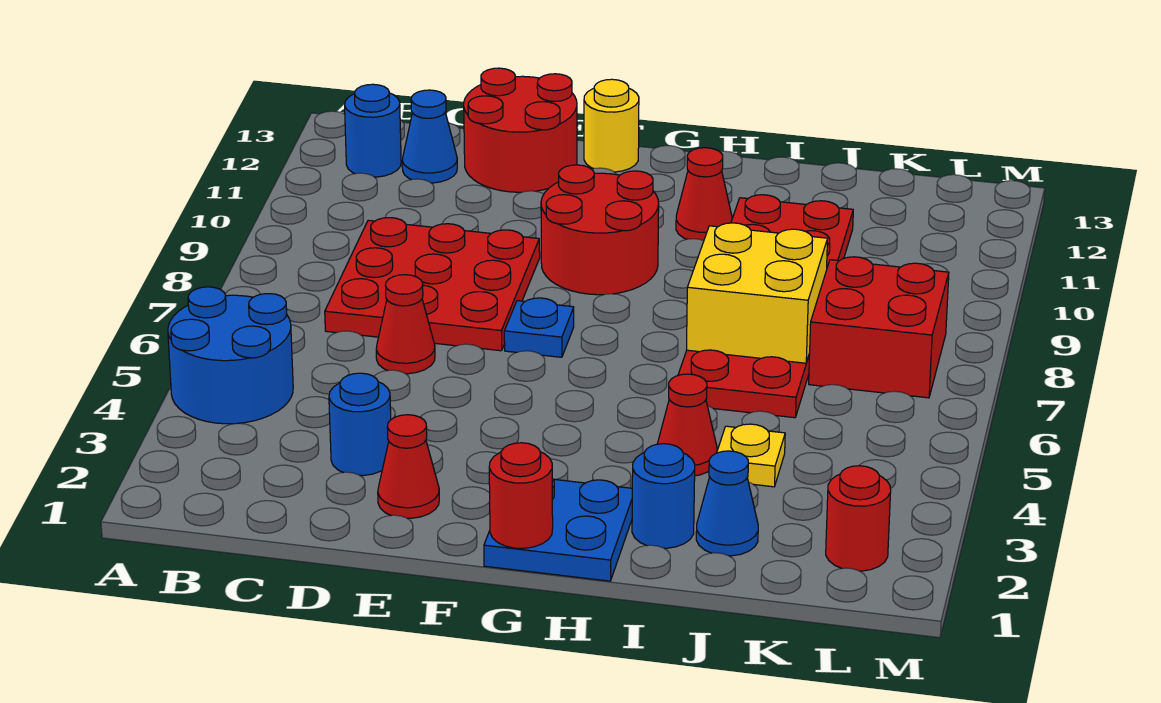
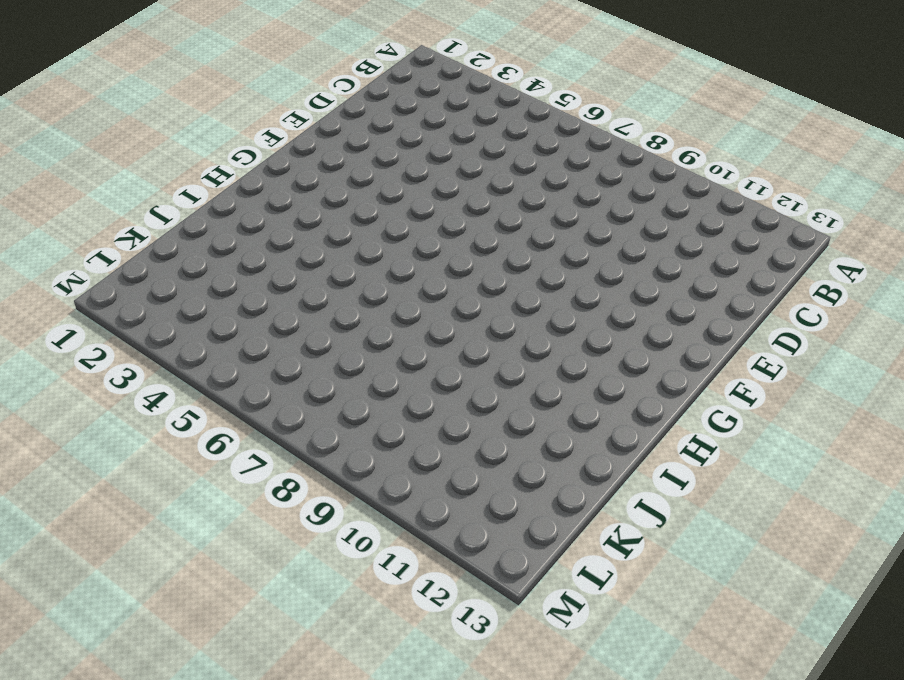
none -> blue round brick A4:B5 level 1
none -> blue round brick B12 level 1
none -> red plate C7:E9 level 1

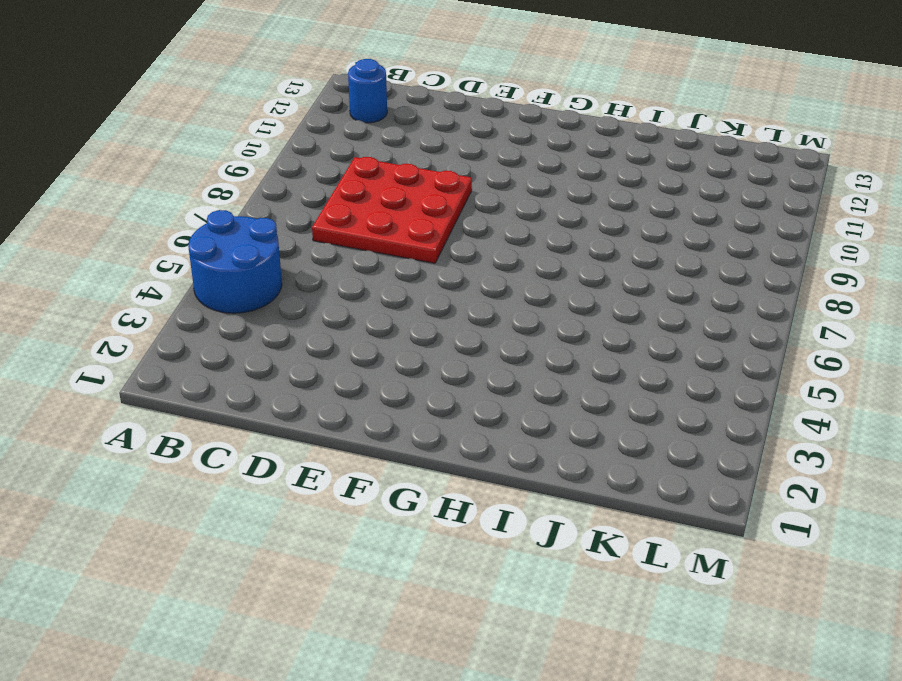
none -> blue cone C12 level 1
none -> blue round brick D3 level 1
none -> red cone D6 level 1

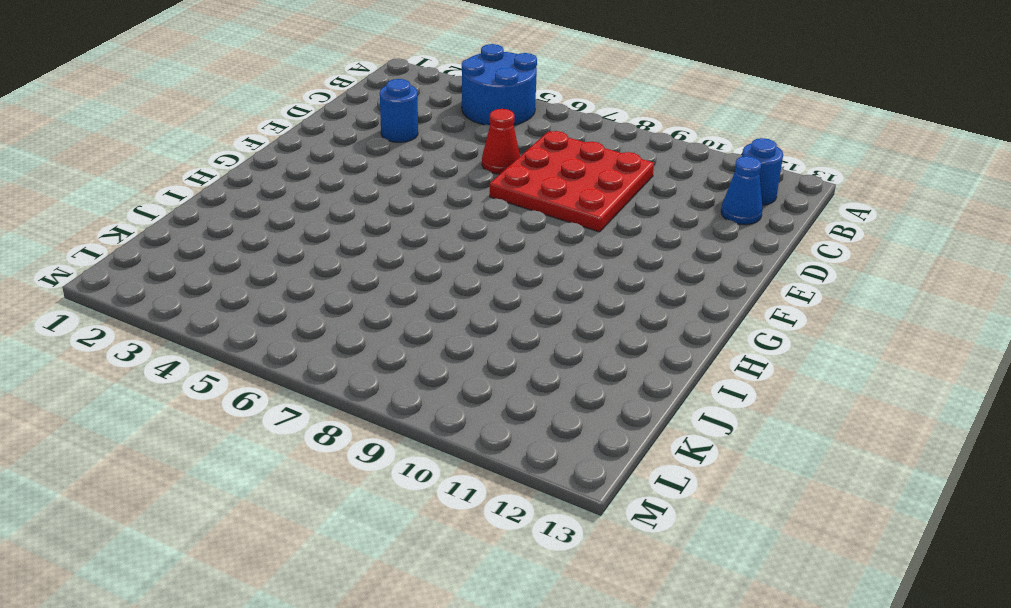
none -> red round brick D12:E13 level 1
none -> red cone E2 level 1
none -> blue plate F7 level 1

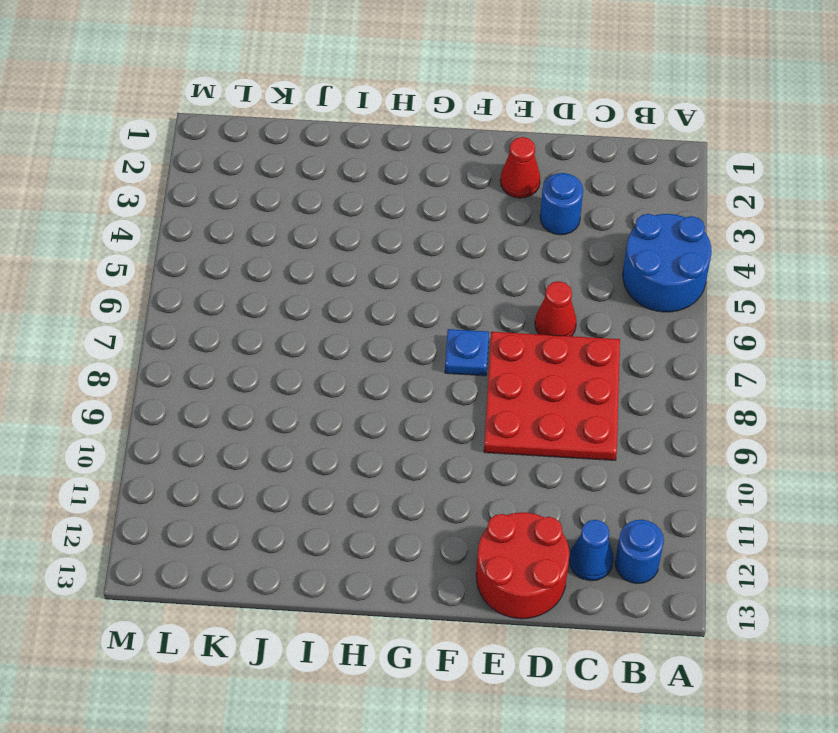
none -> red round brick F9:G10 level 1
none -> yellow round brick F13 level 1
none -> blue plate G1:H2 level 1

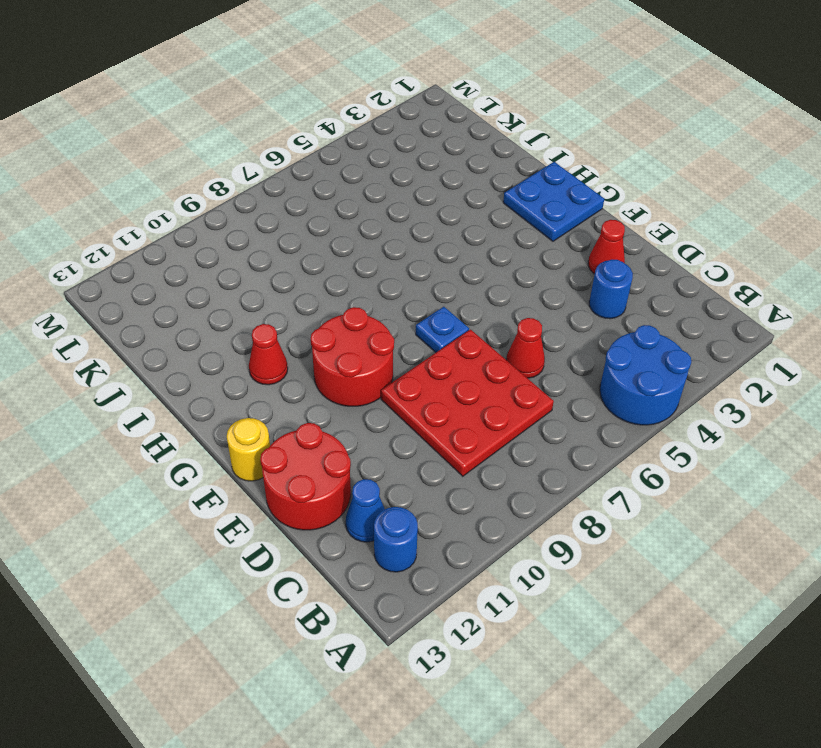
none -> blue round brick I2 level 1
none -> red cone I4 level 1
none -> red plate I6:J11 level 1

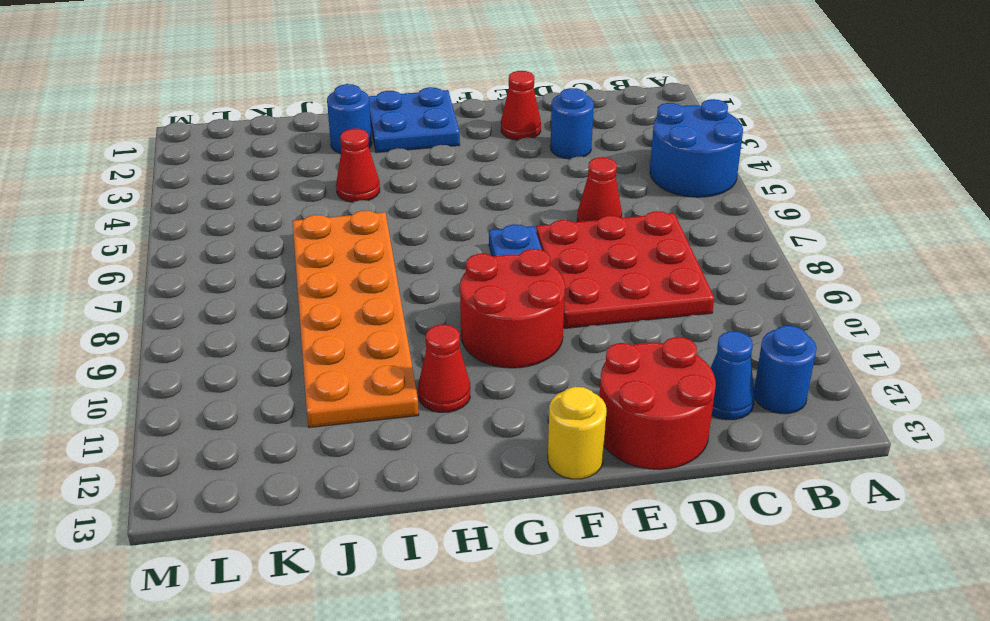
orange plate I6:J11 level 1 -> red plate I6:J11 level 1
none -> blue cone J2 level 1
none -> yellow plate J4 level 1
none -> red brick K7:L8 level 1

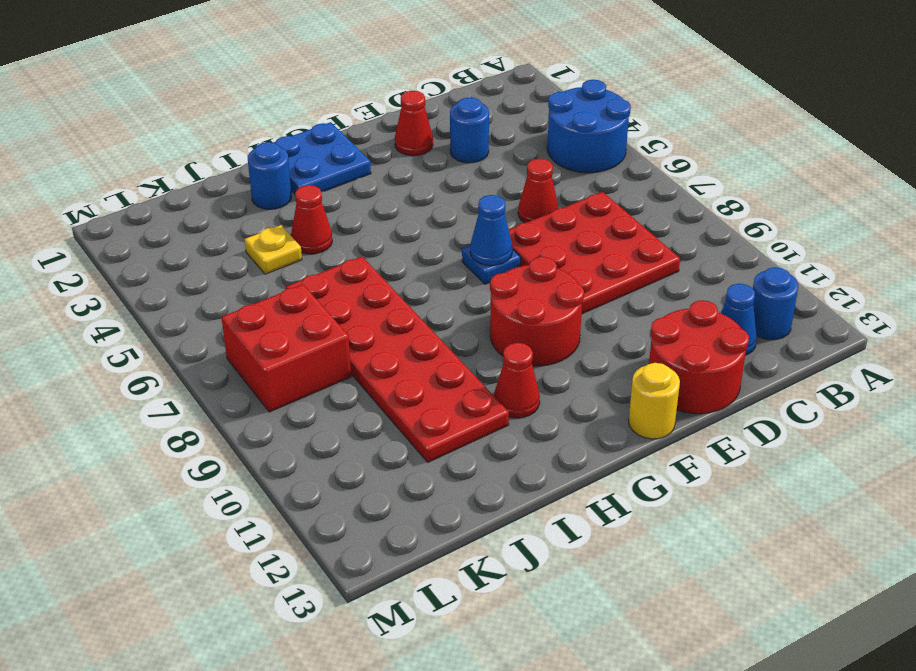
blue cone F7 level 2 -> blue cone J2 level 1
none -> red round brick L2 level 1
none -> red round brick G1 level 2
none -> yellow brick I7:J8 level 2

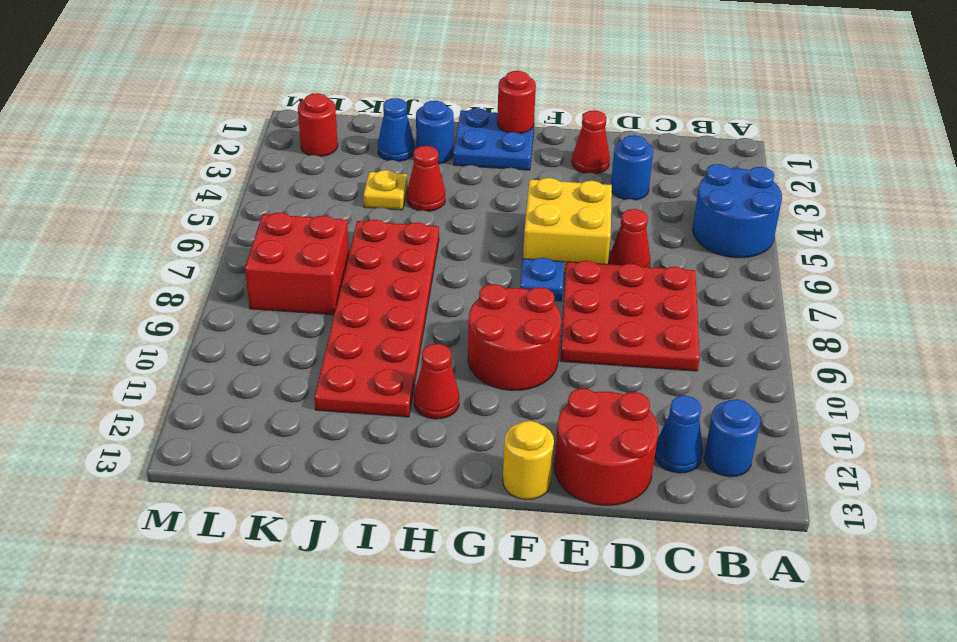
yellow brick E5:F6 level 1 -> yellow brick I7:J8 level 2

